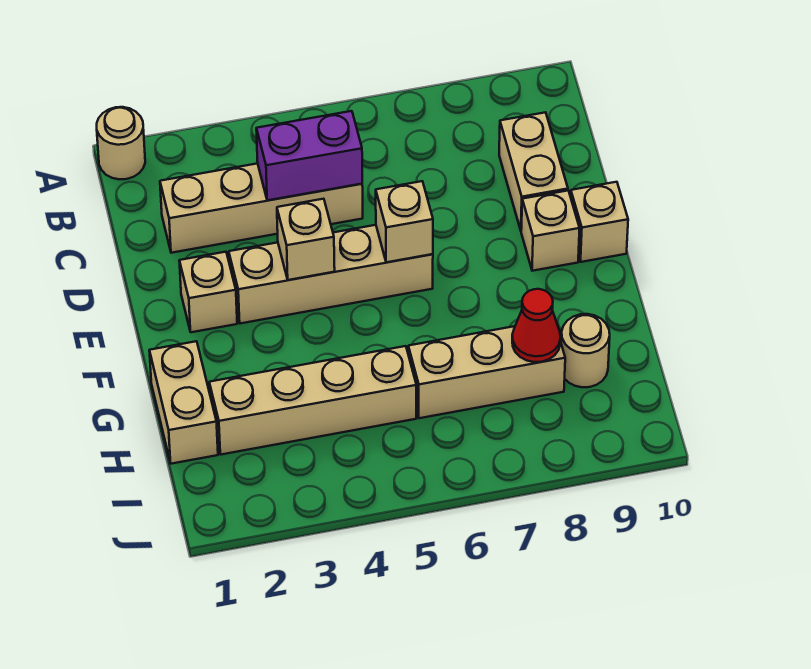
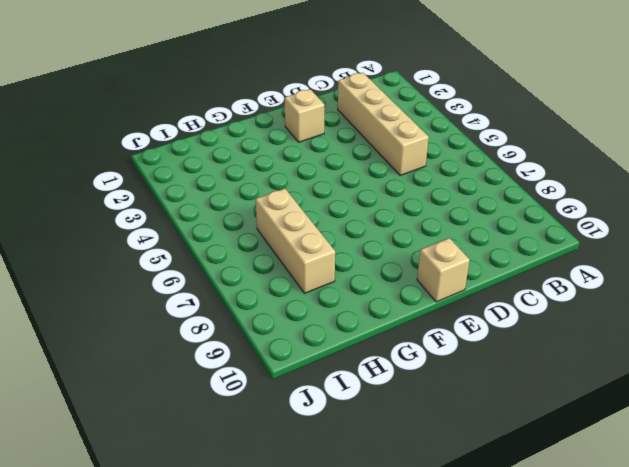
none -> tan round brick A1 level 1
none -> tan brick C9:D9 level 1
none -> tan brick E3:E6 level 1

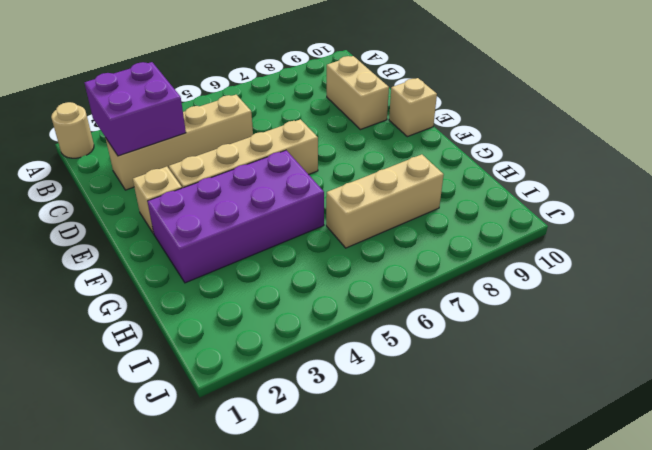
purple brick B2:C3 level 2 -> none
purple brick F2:G5 level 1 -> none
none -> tan brick E9 level 1
none -> tan brick G1:H1 level 1
none -> tan brick H2:H5 level 1

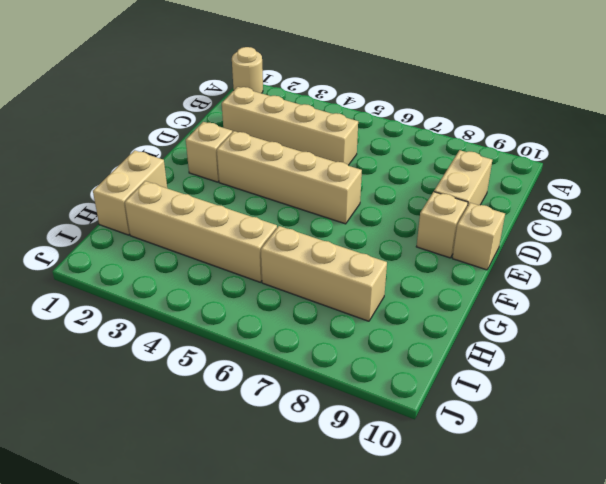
none -> tan round brick H9 level 1
none -> purple brick C4:C5 level 2
none -> tan brick E4 level 2

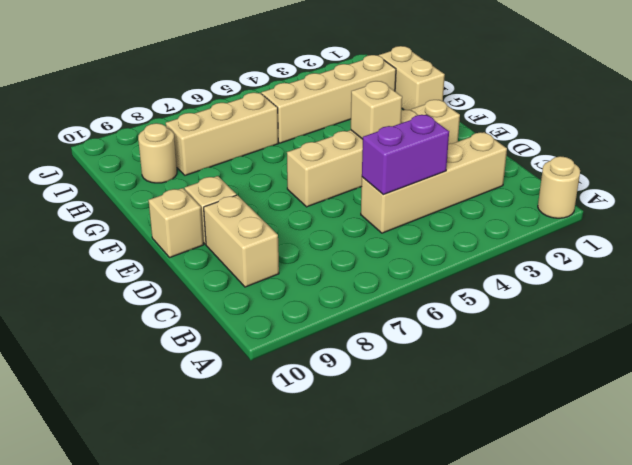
none -> tan brick E6 level 2
none -> red cone H8 level 2

